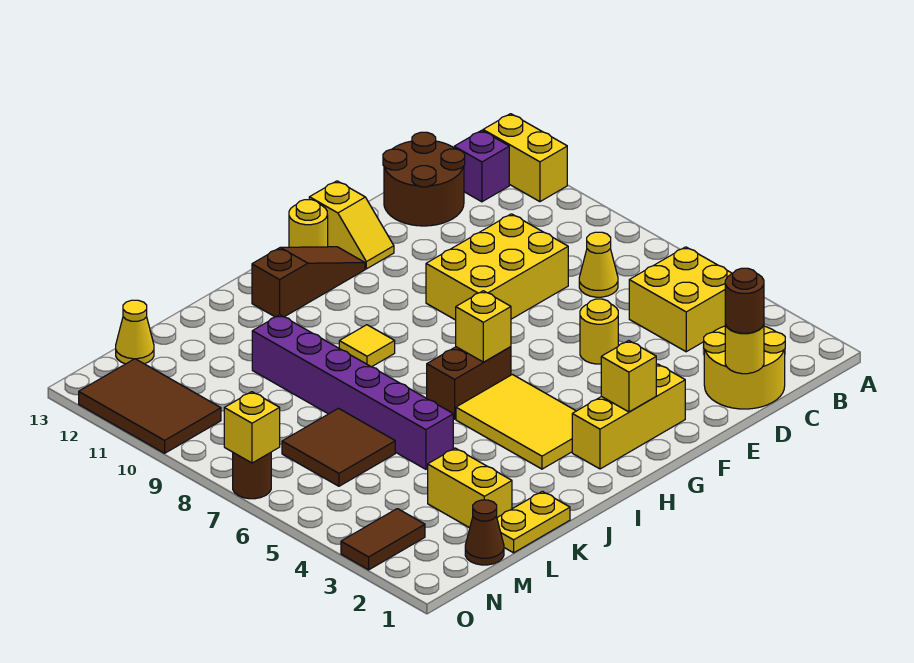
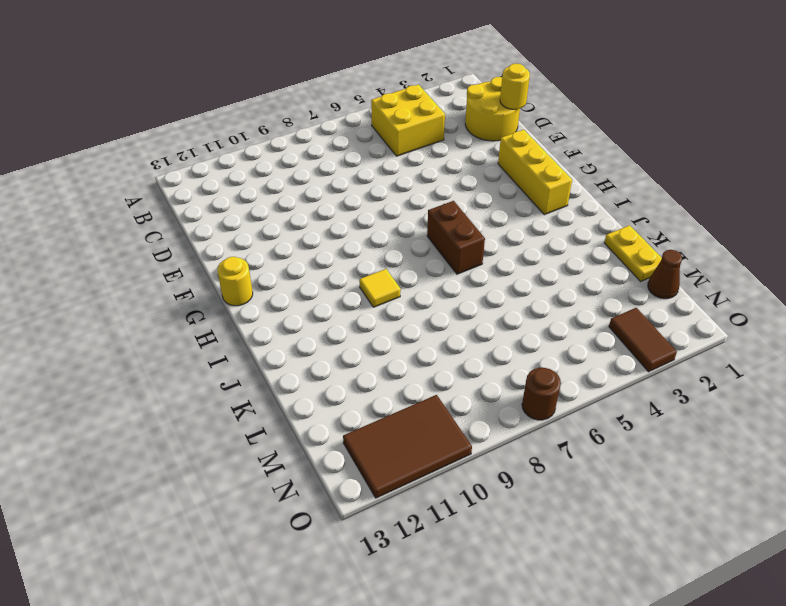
none -> yellow brick A11:A12 level 1
none -> purple brick B12 level 1
none -> yellow cone C7 level 1

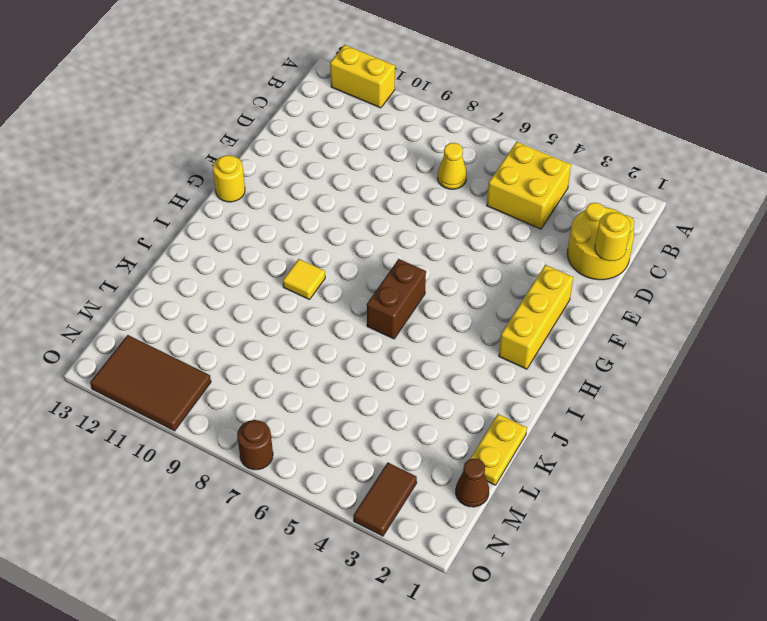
none -> purple brick B12 level 1
none -> brown round brick C12:D13 level 1
none -> yellow brick D8:F9 level 1

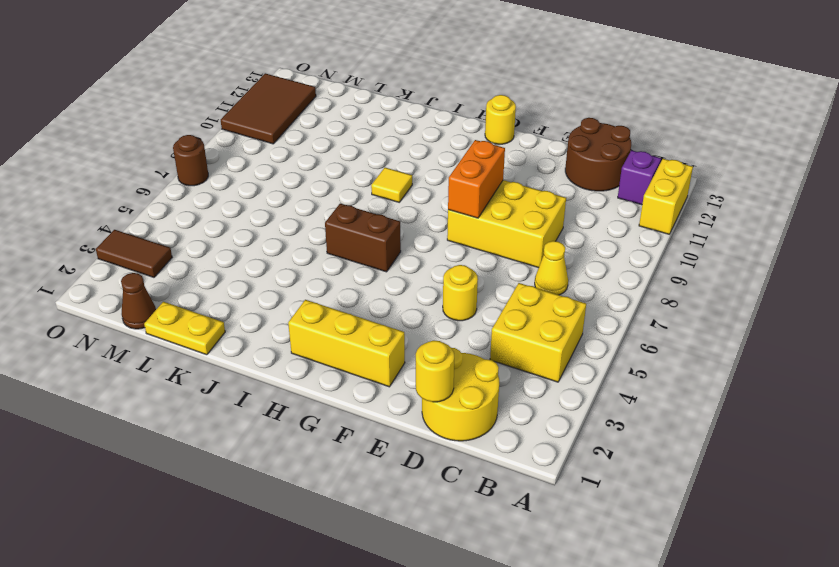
orange brick F8:F9 level 2 -> none
none -> yellow slope F12:F13 level 1 top 13
none -> brown slope G12:I12 level 1 top I
none -> yellow tile H3:I5 level 1

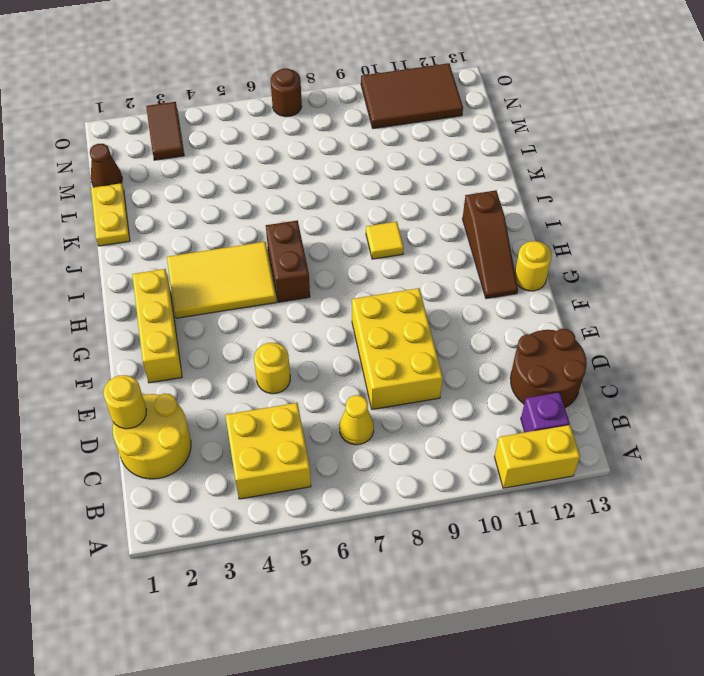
none -> yellow slope F12:F13 level 1 top 13
none -> purple brick K5:K10 level 1
none -> yellow brick L2:L3 level 1

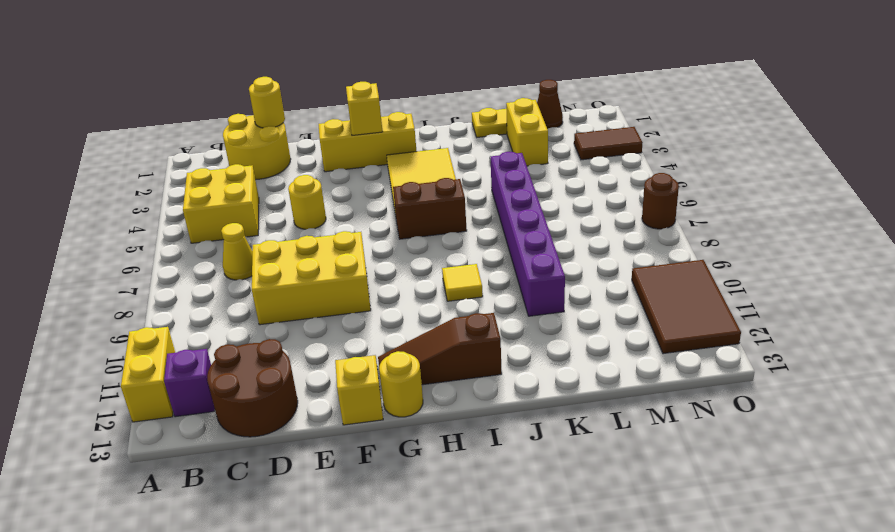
none -> brown tile L6:M7 level 1
none -> yellow cone M13 level 1
none -> yellow brick H6 level 2

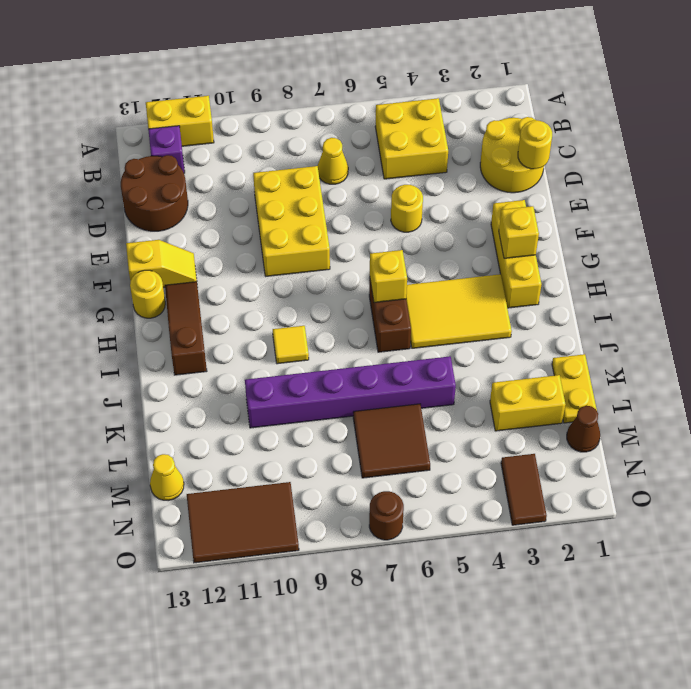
none -> yellow brick O7 level 2
none -> brown round brick D1 level 3

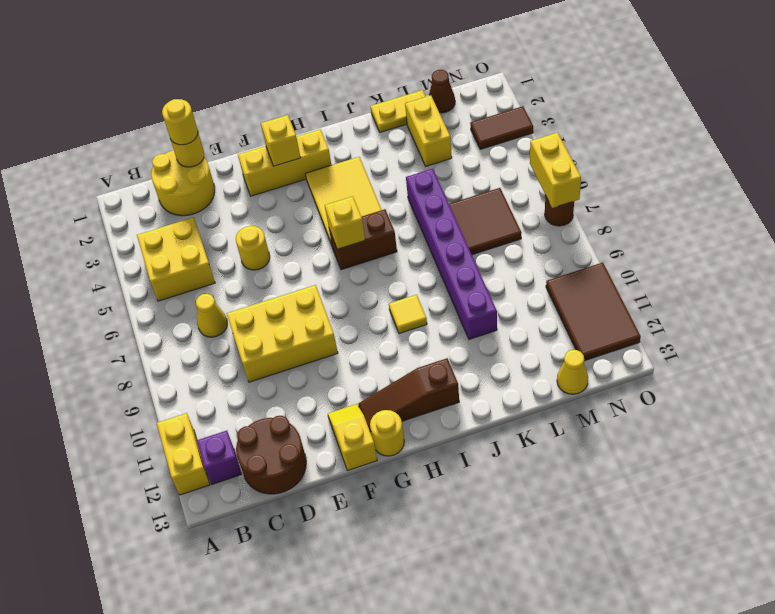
yellow round brick D1 level 3 -> brown round brick D1 level 3
yellow brick O6:O7 level 2 -> yellow brick O7 level 2

